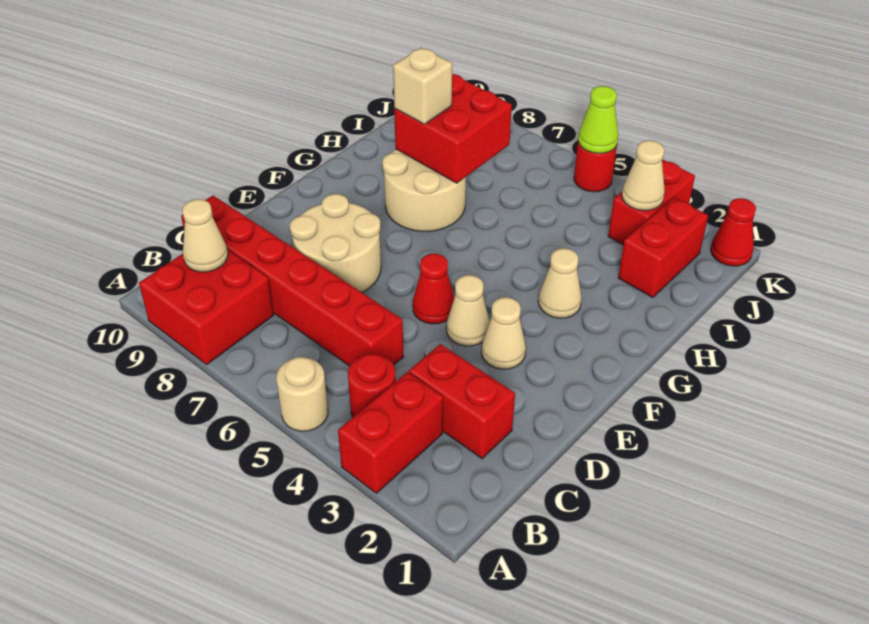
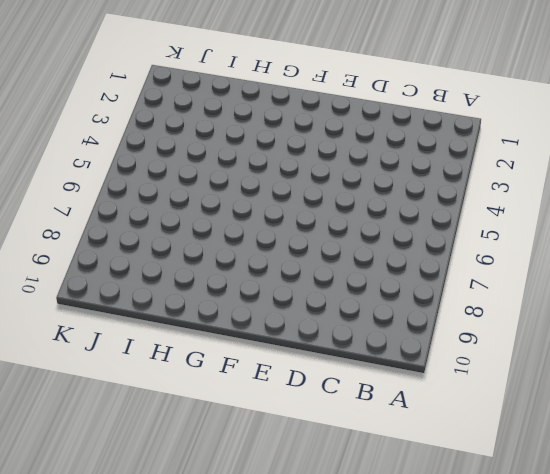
none -> red brick A3:B3 level 1
none -> tan round brick A5 level 1
none -> red brick A8:B9 level 1

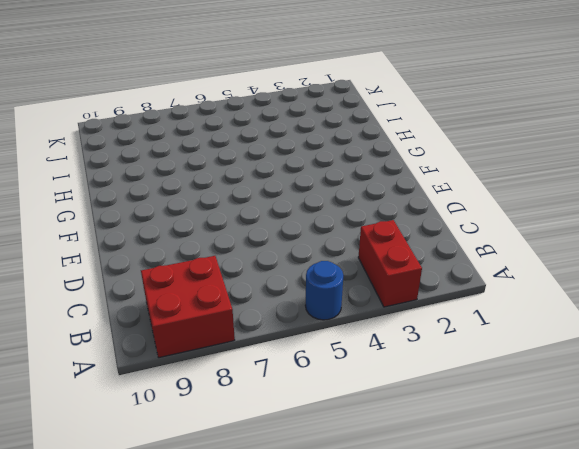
blue round brick A5 level 1 -> tan round brick A5 level 1
none -> red round brick B4 level 1
none -> red brick C2:C3 level 1
none -> red brick C5:C10 level 1

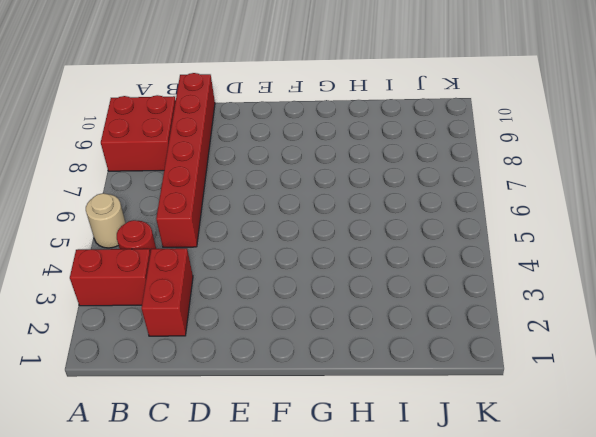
none -> tan round brick D7:E8 level 1
none -> tan cone E3 level 1
none -> tan cone E4 level 1

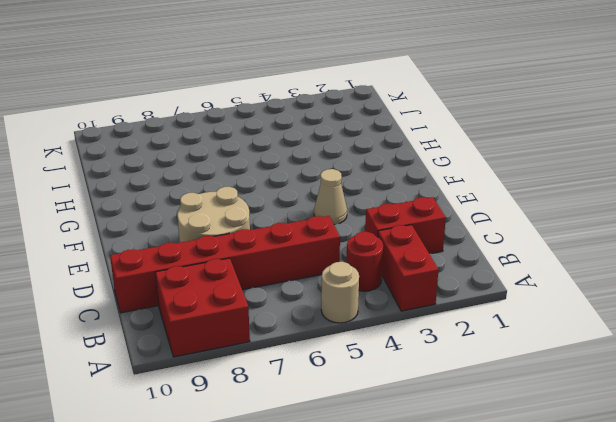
none -> tan cone E3 level 1
none -> red cone E5 level 1
none -> tan cone G3 level 1

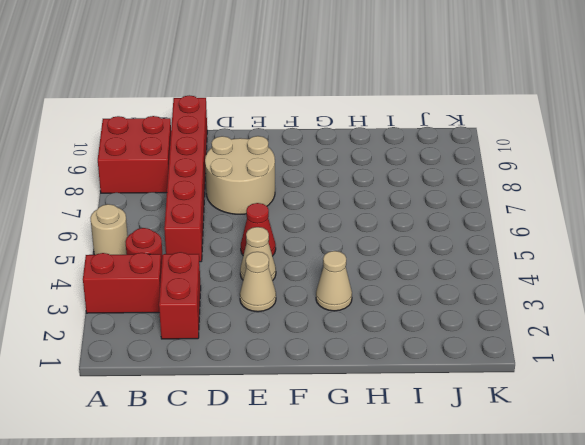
none -> tan round brick G7:H8 level 1
none -> red brick I2:J2 level 1
none -> red brick J3:K3 level 1

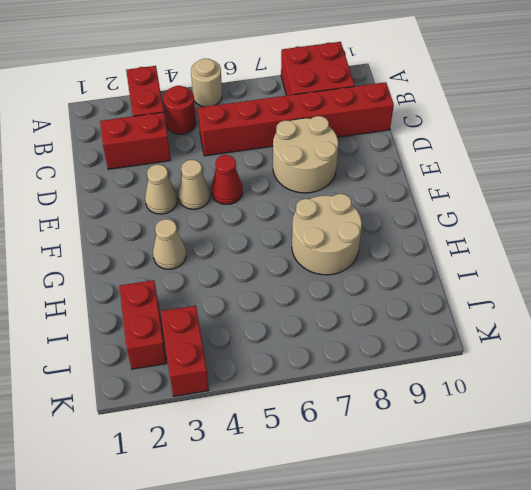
none -> red cone K1 level 1
none -> red round brick K5 level 1
none -> tan cone B9 level 2

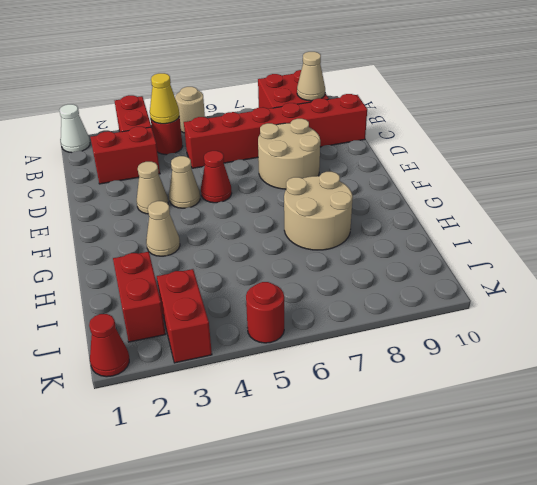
white cone A1 level 1 -> none
yellow cone B4 level 2 -> none
none -> red brick H7:I8 level 2
none -> tan cone J3 level 2
none -> lime cone K5 level 2

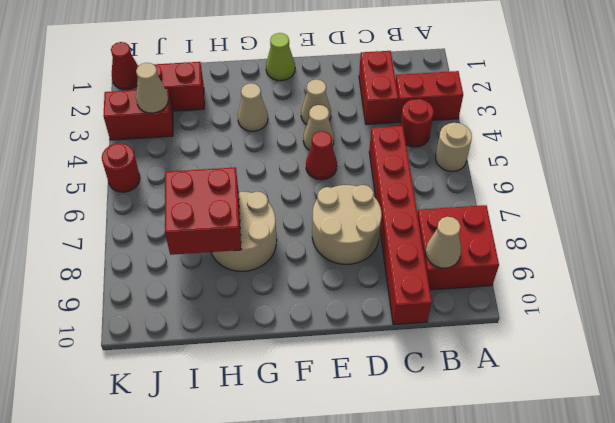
lime cone F1 level 1 -> lime cone K5 level 2
none -> tan brick H8 level 3

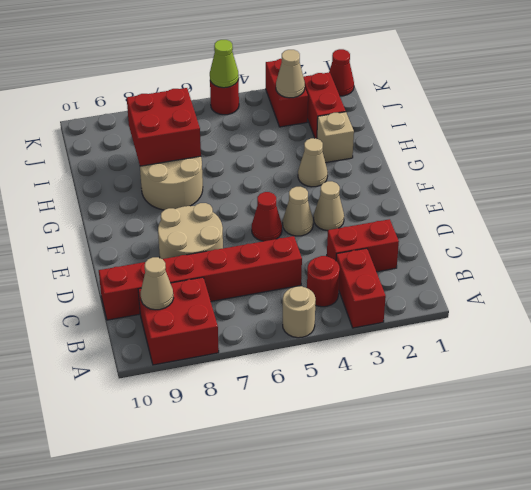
tan brick H2 level 1 -> tan brick H8 level 3

